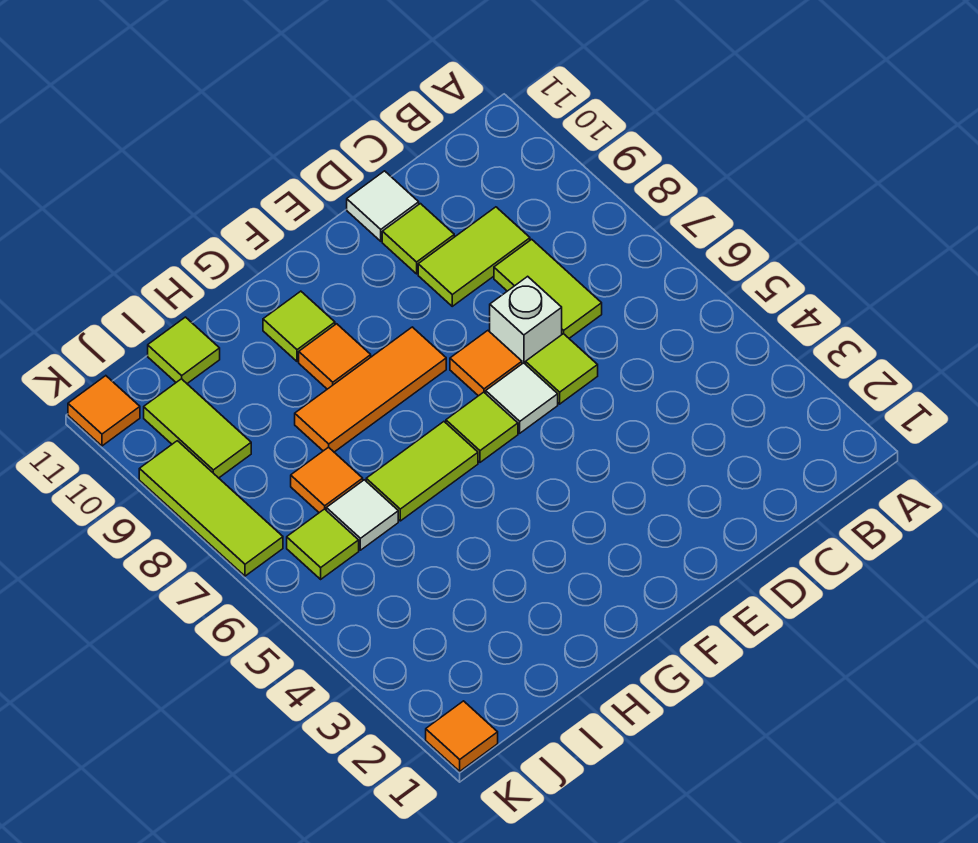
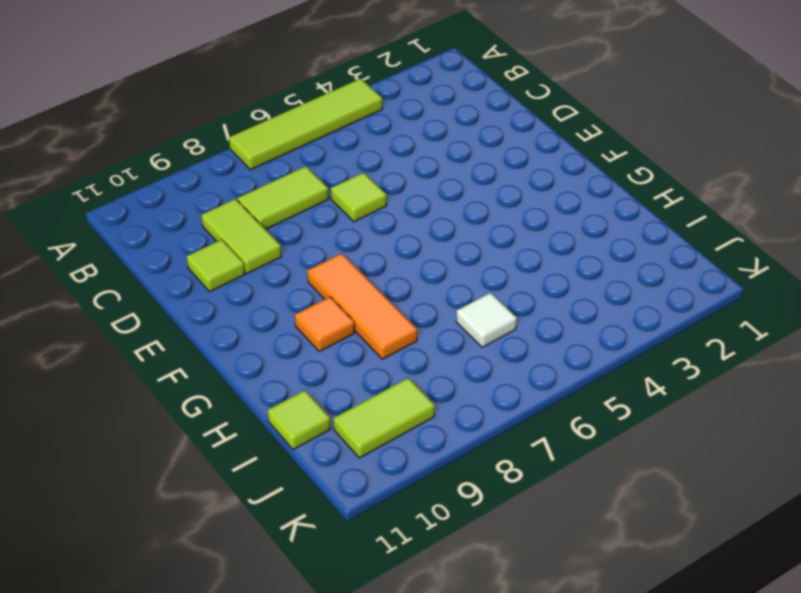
lime tile A4:A7 level 1 -> none
none -> white brick D7 level 1
none -> white tile D11 level 1
none -> white tile E6 level 1

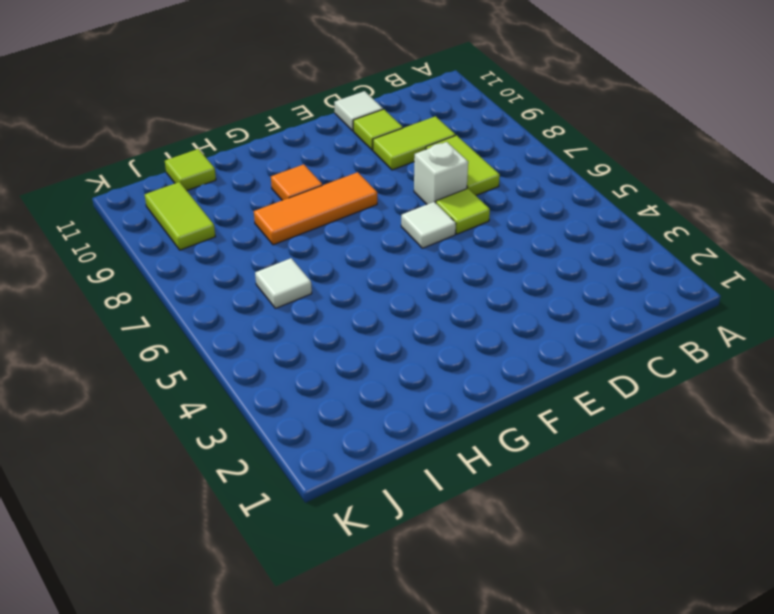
none -> orange tile E7 level 1
none -> lime tile F6 level 1
none -> lime tile G6:H6 level 1

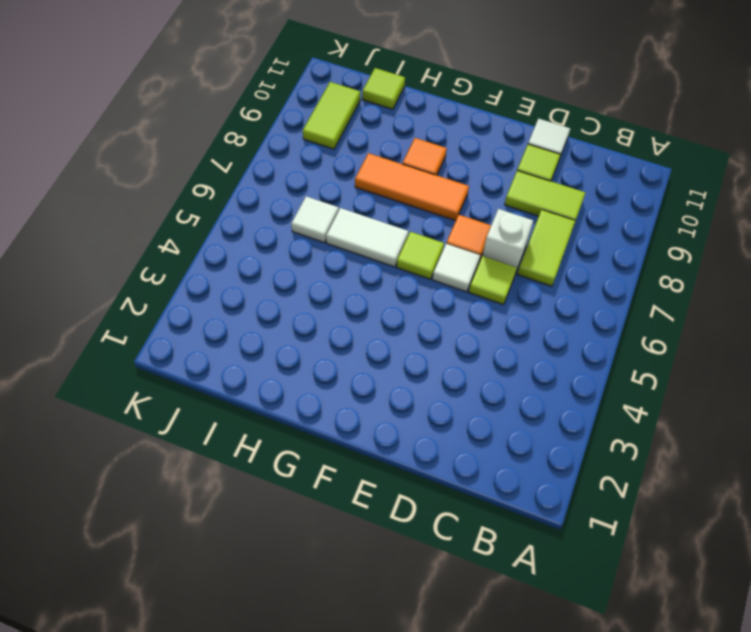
white tile G6:H6 level 1 -> lime tile G6:H6 level 1
none -> lime tile G10 level 1
none -> orange tile I7 level 1
none -> lime tile J6 level 1

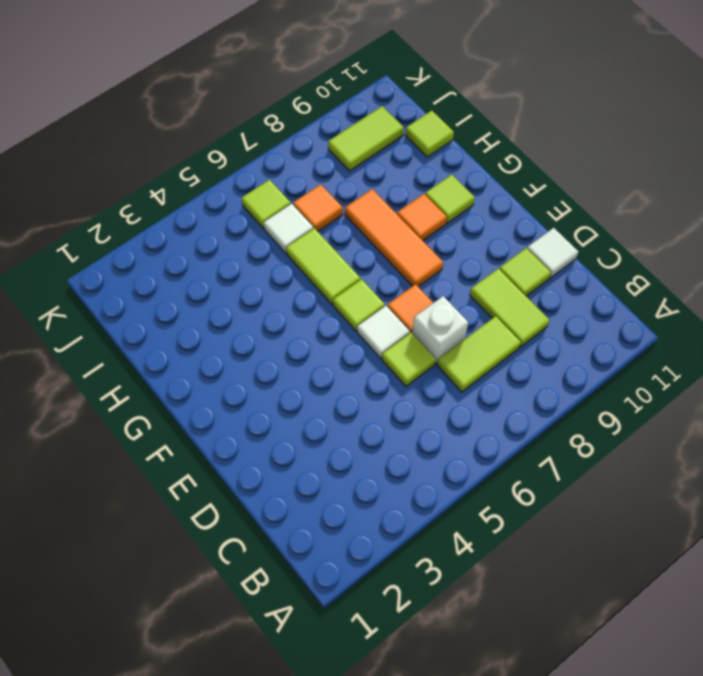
none -> orange tile K1 level 1
none -> lime tile K7:K9 level 1
none -> orange tile K11 level 1

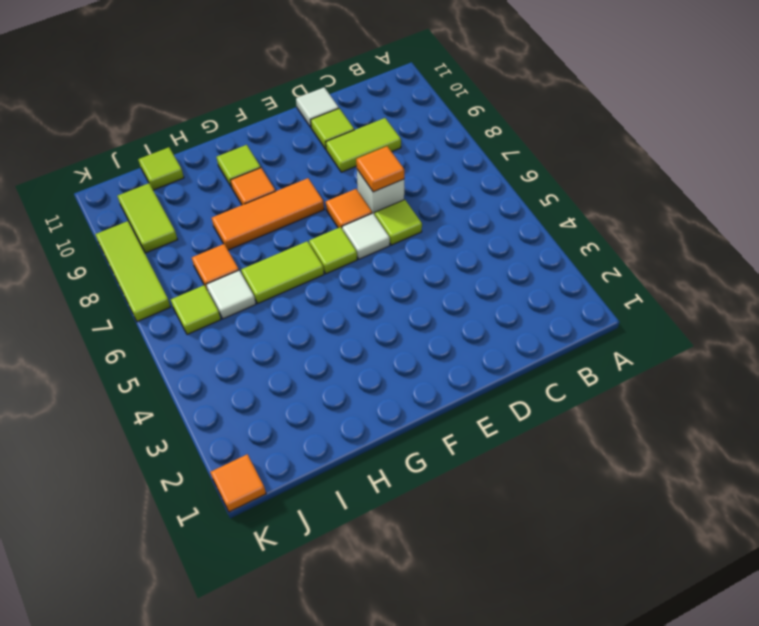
orange tile D7 level 2 -> orange tile K11 level 1
none -> lime tile C7:C8 level 1

